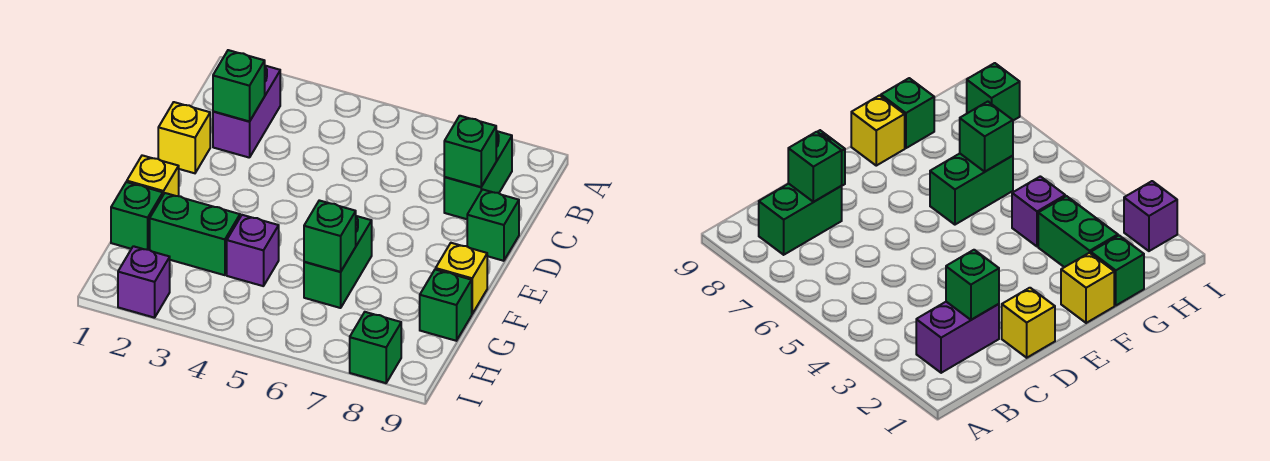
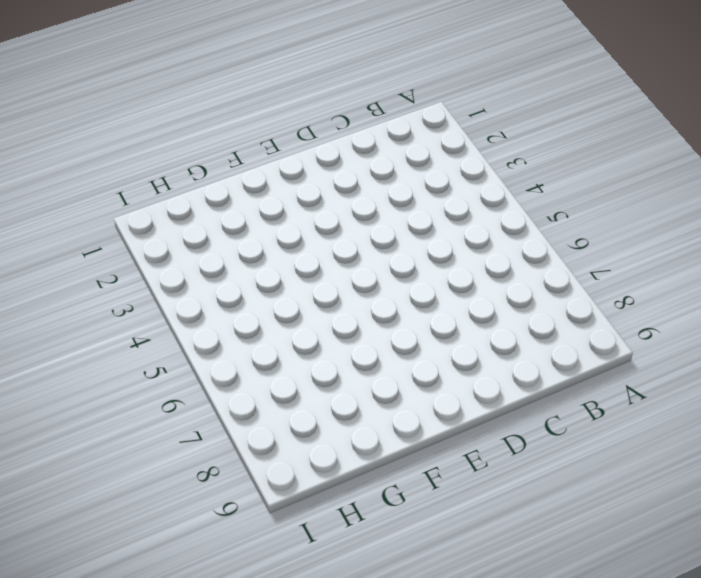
none -> purple brick B2:C2 level 1
none -> green brick B8:C8 level 1
none -> yellow brick D1 level 1

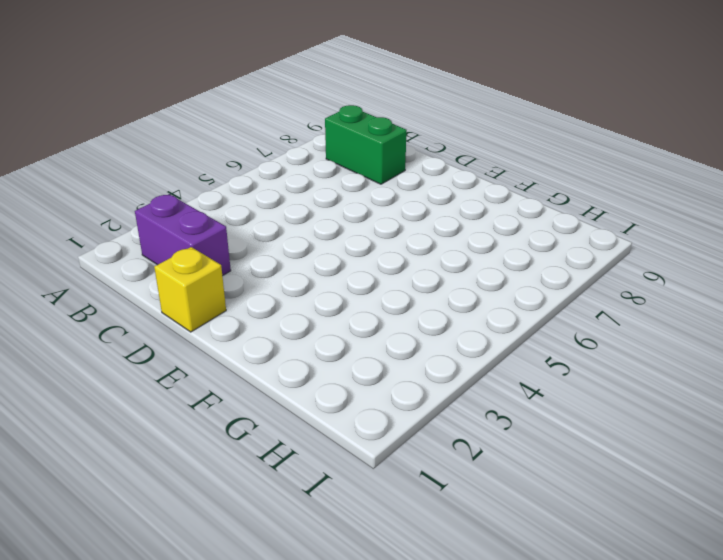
none -> green brick D9 level 1
none -> yellow brick F1 level 1
none -> green brick F6:G6 level 1

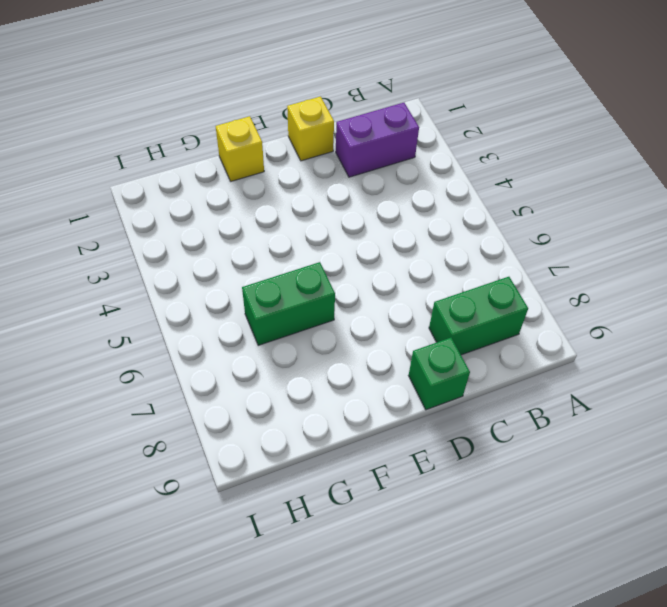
none -> yellow brick F9 level 1
none -> green brick G1 level 1
none -> green brick G2:G3 level 1

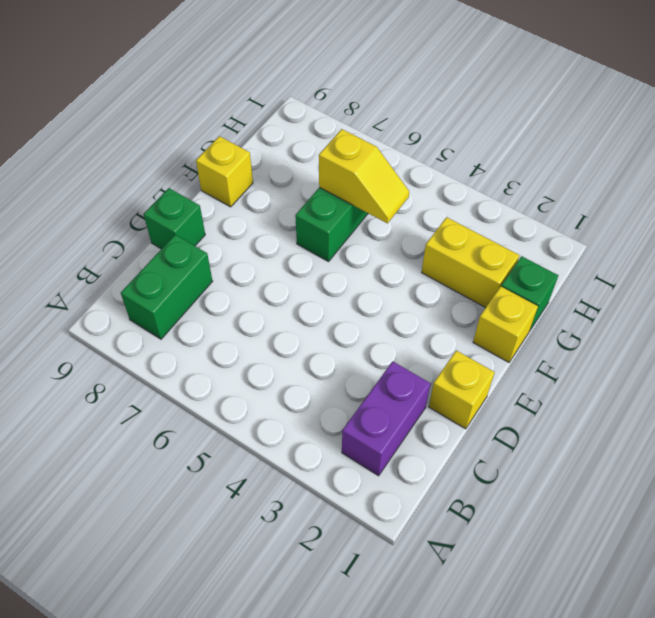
yellow brick G2:G3 level 1 -> green brick G2:G3 level 1
yellow slope G5:G6 level 2 top 6 -> green brick G6 level 2
none -> purple brick G4 level 1
none -> green brick G9 level 1
none -> purple brick I2 level 1

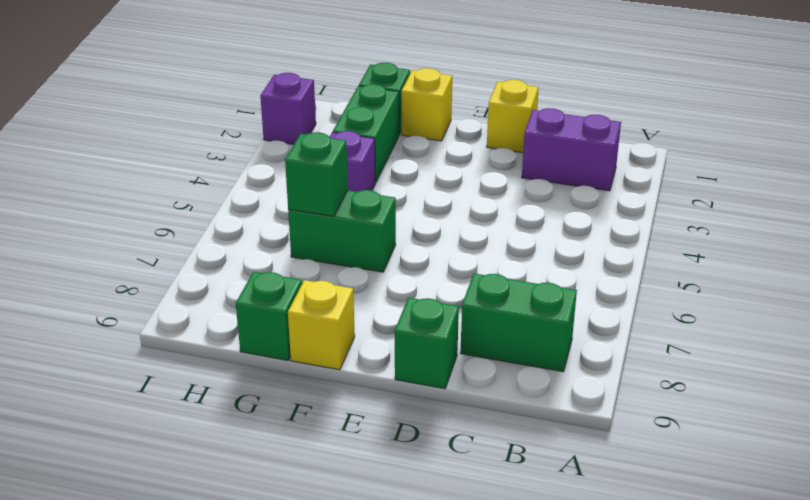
none -> green brick I8 level 1
none -> green brick C2 level 2
none -> green brick C8 level 2

